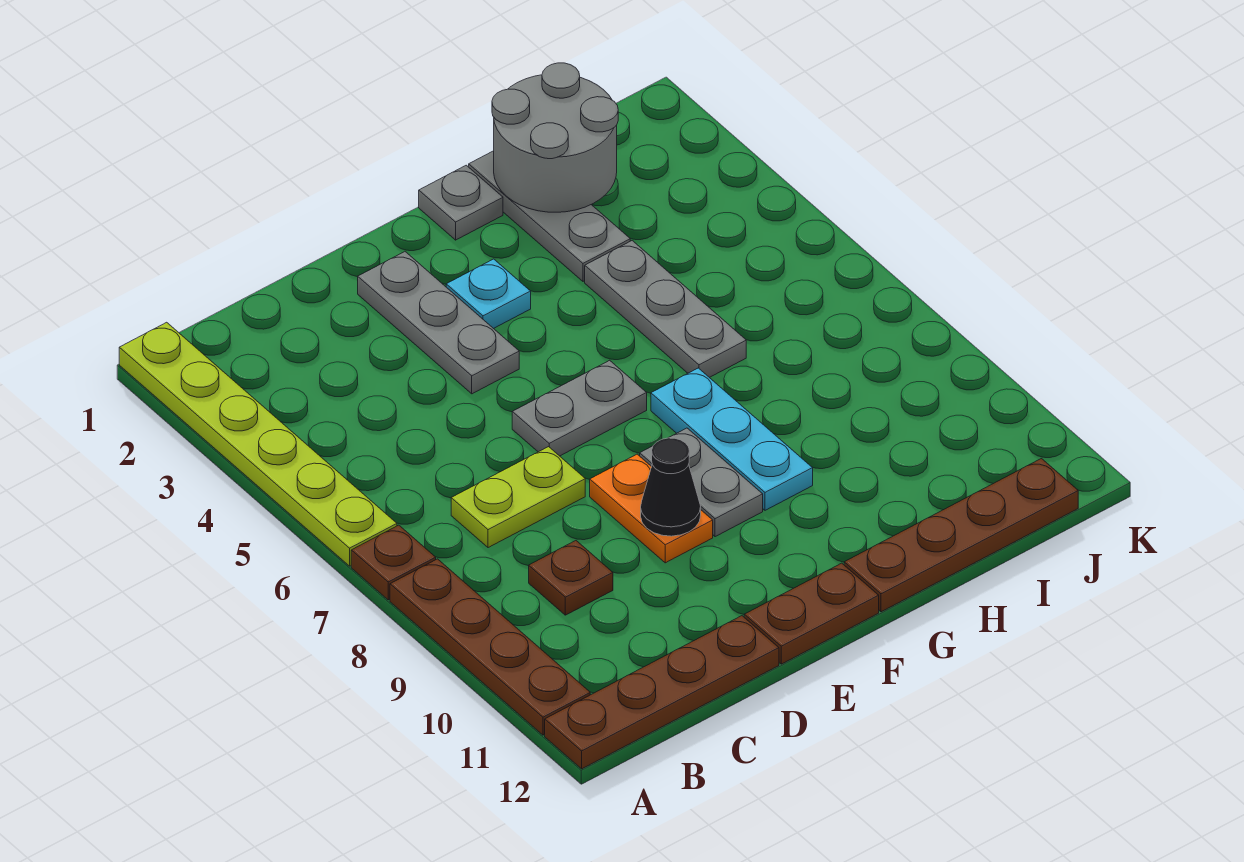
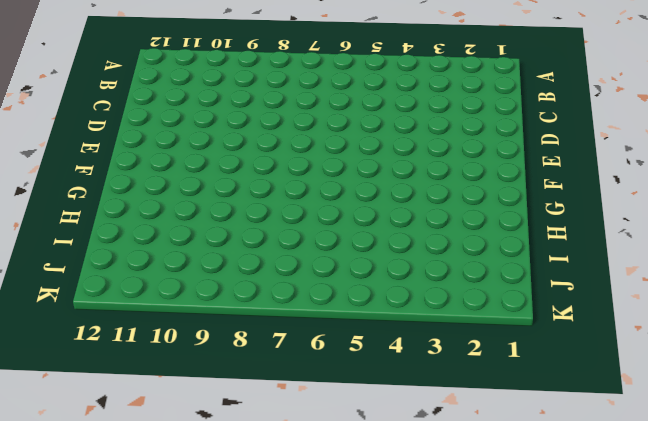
none -> lime plate A1:A6 level 1
none -> brown plate A7 level 1
none -> brown plate A8:A11 level 1

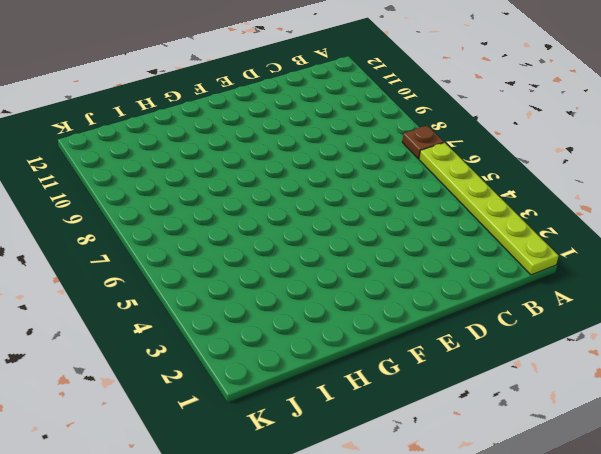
none -> brown plate A8:A11 level 1
none -> brown plate A12:D12 level 1
none -> lime plate C7:D7 level 1

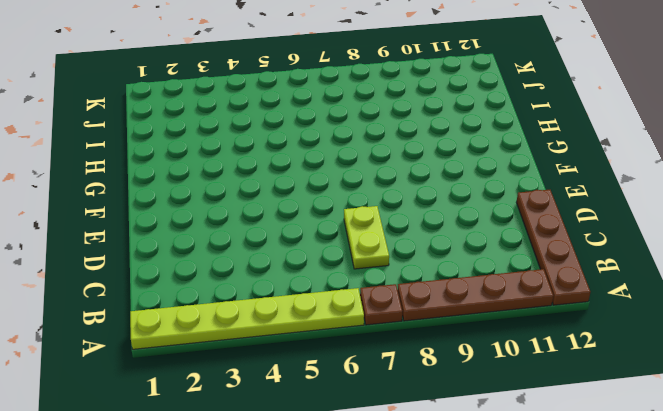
none -> brown plate C9 level 1
none -> grey plate E2:E4 level 1
none -> grey plate E6:F6 level 1

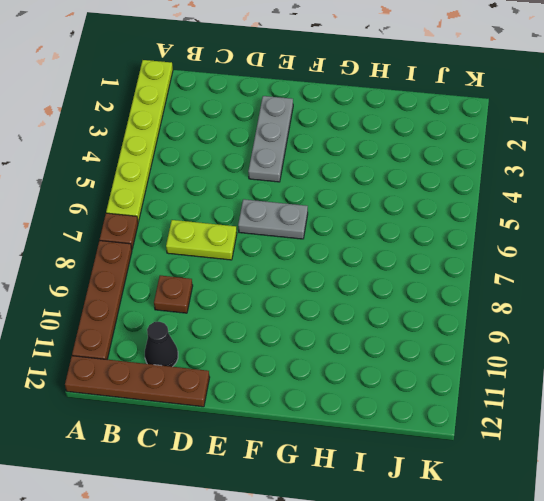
black cone C11 level 1 -> black cone E9 level 2
none -> orange plate E8:E9 level 1
none -> brown plate E12:F12 level 1
none -> cyan plate F3 level 1

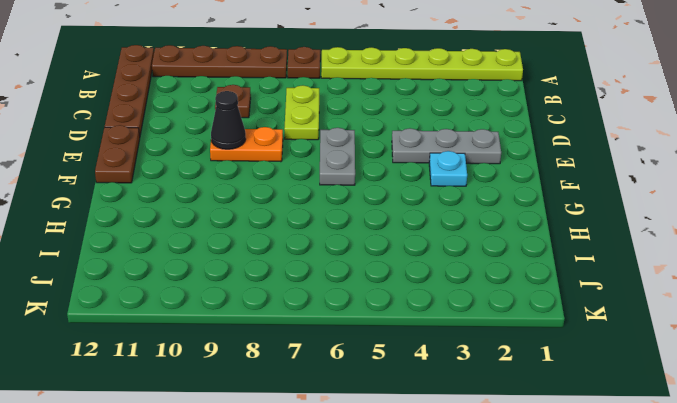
none -> grey plate F8:F9 level 1
none -> grey plate G1 level 1
none -> cyan plate G7:G9 level 1

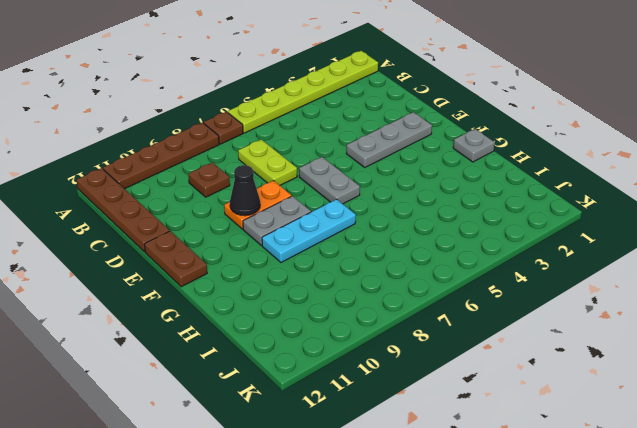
none -> cyan plate F3 level 1
none -> brown plate G12:J12 level 1
none -> grey plate H1:H3 level 1

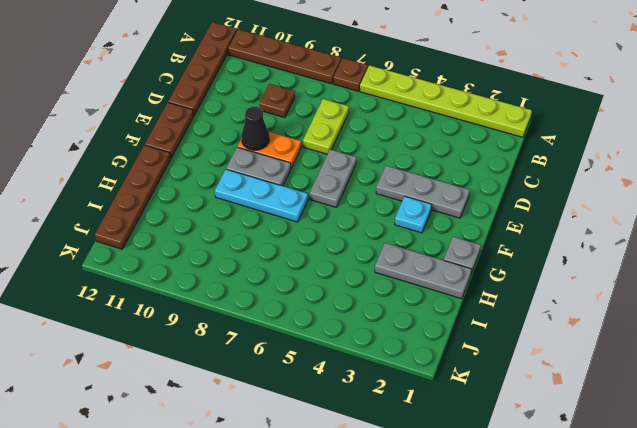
none -> grey plate H4:H6 level 1
none -> grey round brick H1:I2 level 2

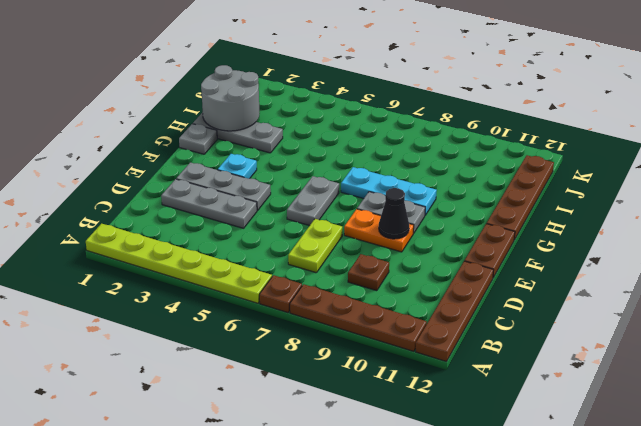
grey plate D2:D4 level 1 -> grey plate H4:H6 level 1

